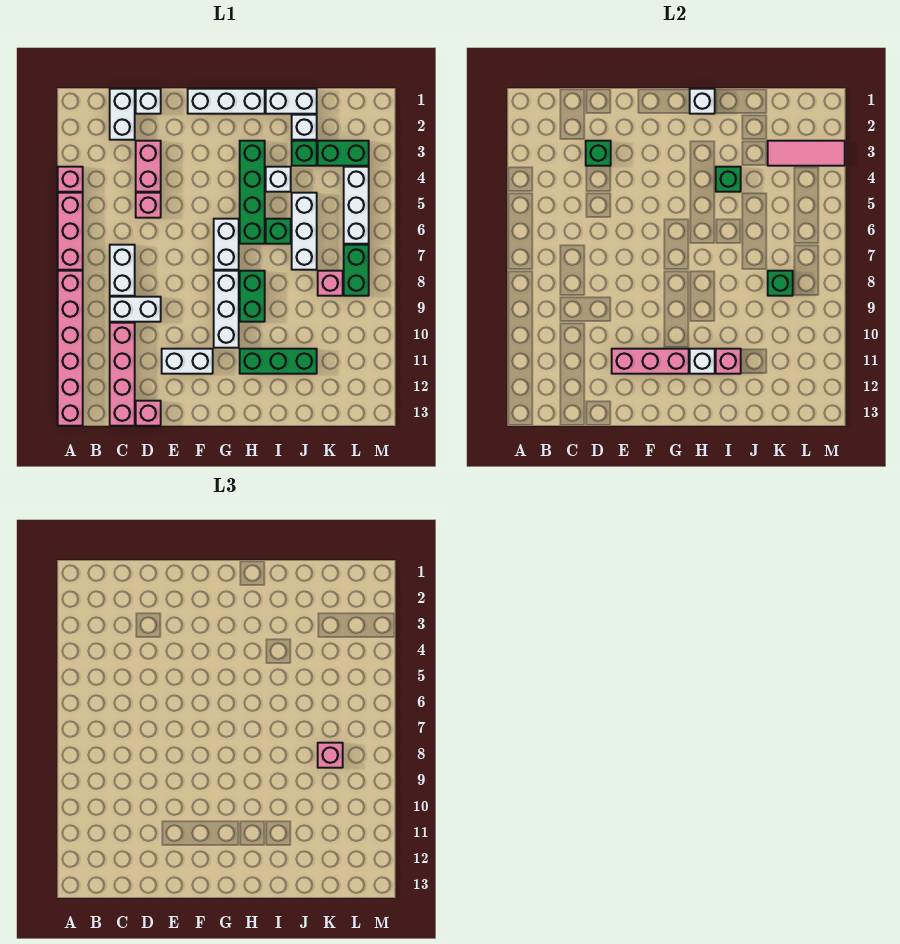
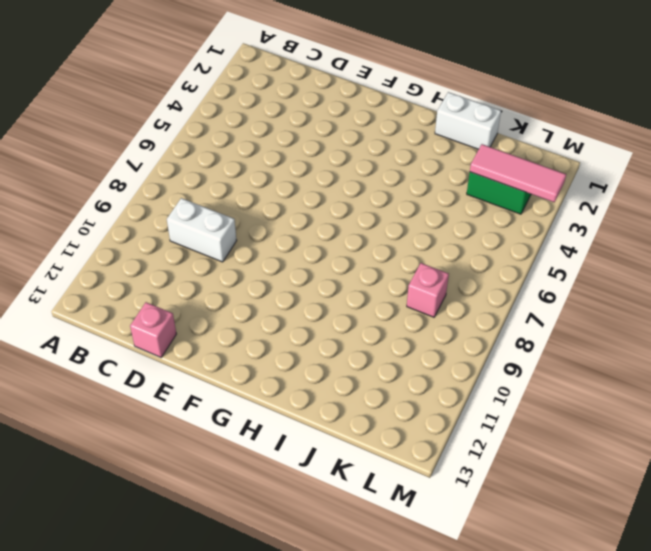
none -> pink brick A4 level 1
none -> pink brick A5:A7 level 1
none -> pink brick A8:A13 level 1
none -> white brick C1:C2 level 1

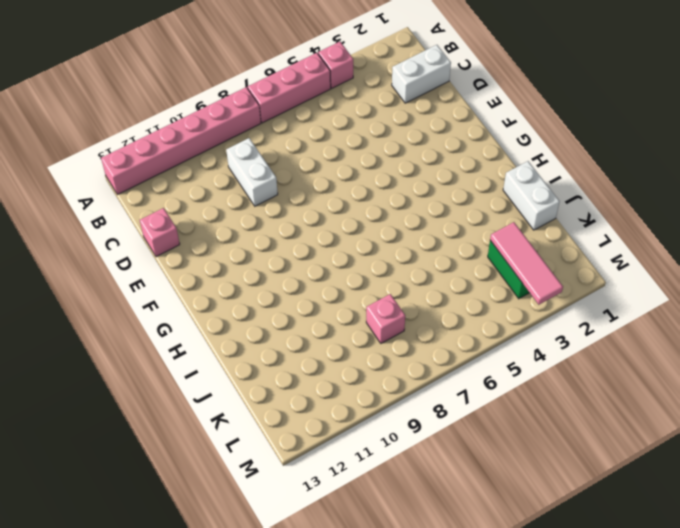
none -> white brick C7:C8 level 1
none -> pink brick C10:C13 level 1
none -> white brick D1 level 1
none -> pink brick D3:D4 level 1

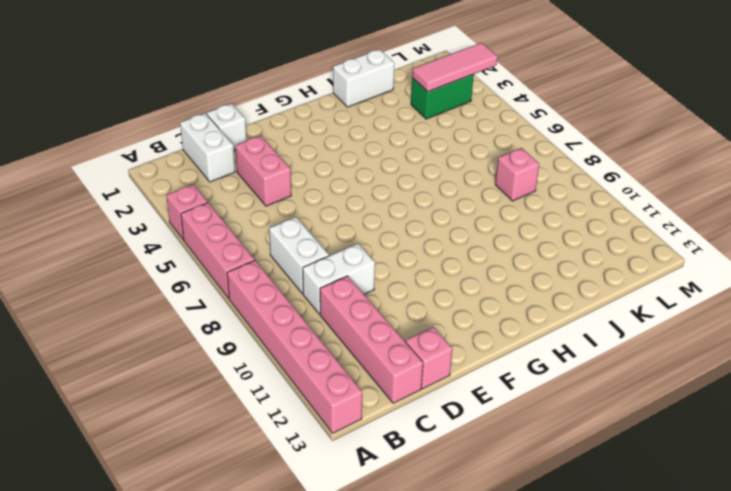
none -> pink brick D5 level 1
none -> white brick E11:F11 level 1
none -> white brick F1:H1 level 1
none -> white brick G6:G7 level 1

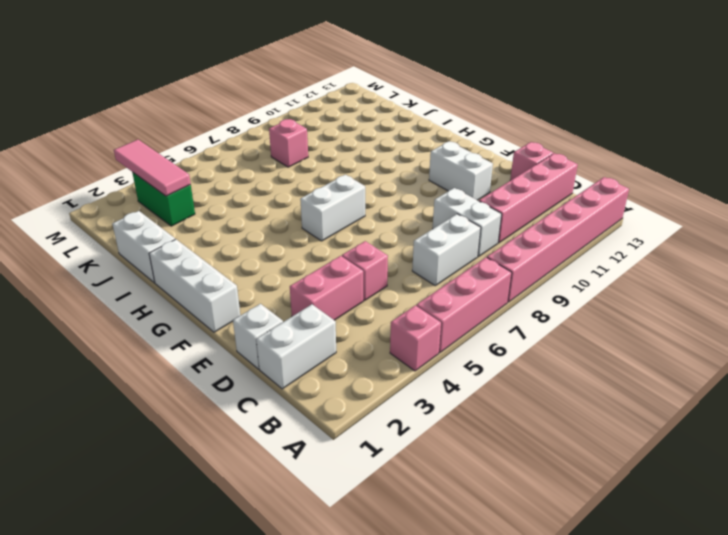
none -> white brick G8:G10 level 1
none -> green brick H3:H6 level 1
none -> green brick H8:H9 level 1
none -> green brick H11:J11 level 1

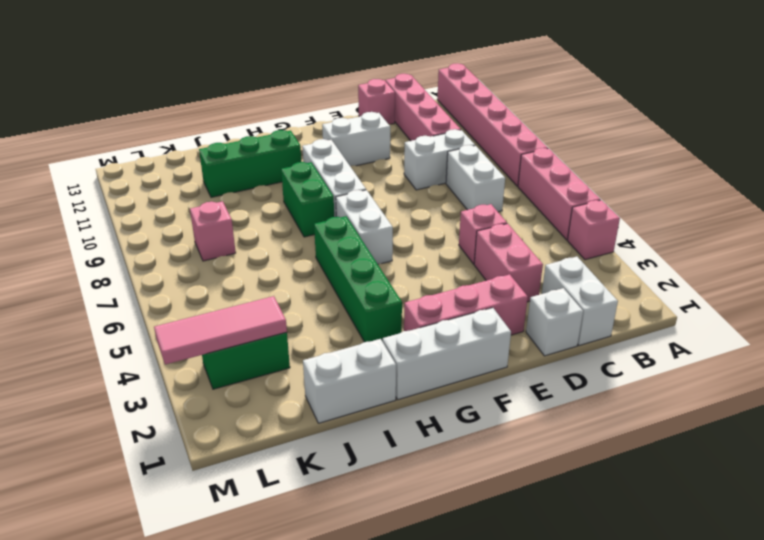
pink brick E2:G2 level 1 -> pink brick E11:G11 level 2
none -> white brick I4 level 1
none -> green brick I6 level 1
none -> white brick J2 level 1
none -> green brick J3 level 1

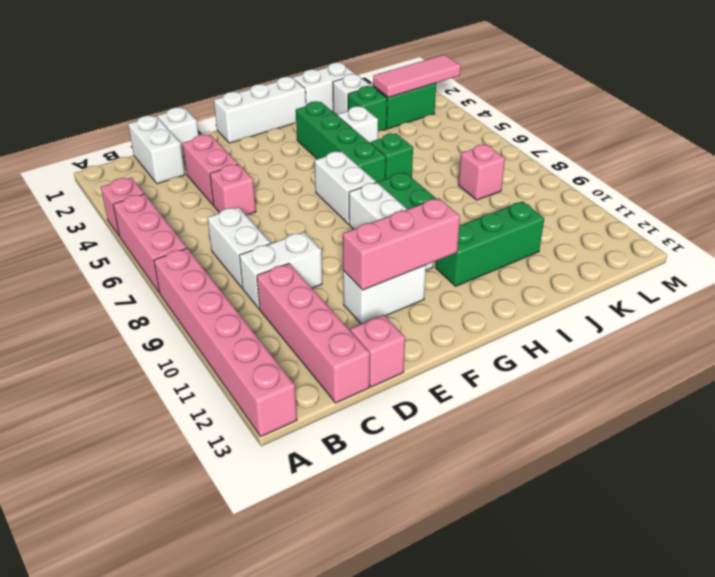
none -> white brick J5:J7 level 1
none -> white brick L4:L6 level 1
none -> green brick L7:L8 level 1
none -> green brick D3 level 2

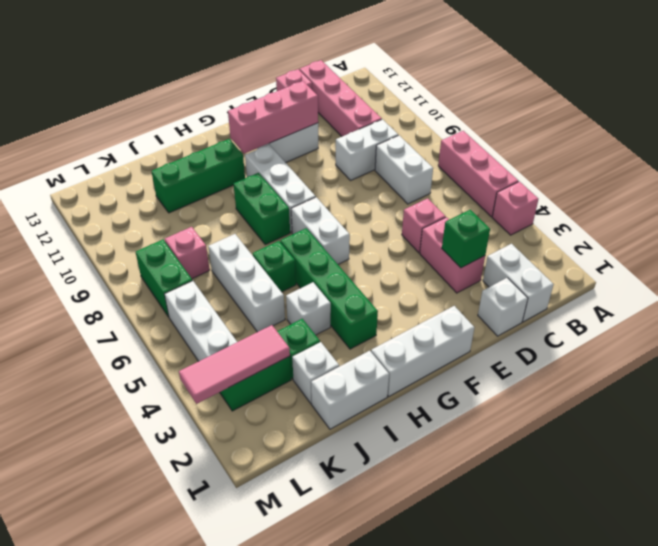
none -> pink brick A8:A13 level 1
none -> white brick H1 level 2
none -> white brick H11 level 2
none -> green brick I4 level 2

